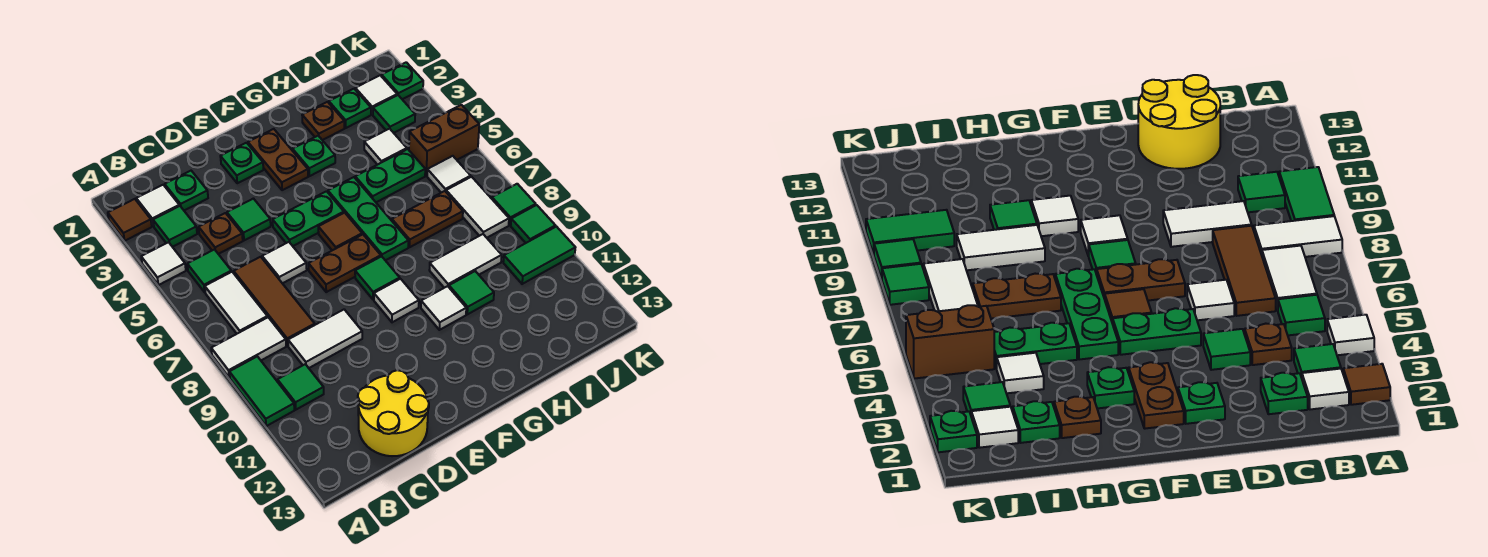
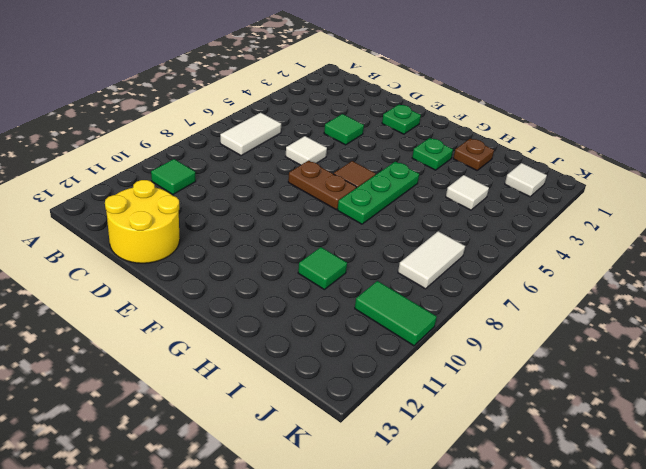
none -> brown tile A2 level 1
none -> white tile A4 level 1
none -> white tile A8:B8 level 1
none -> green tile A9:A10 level 1

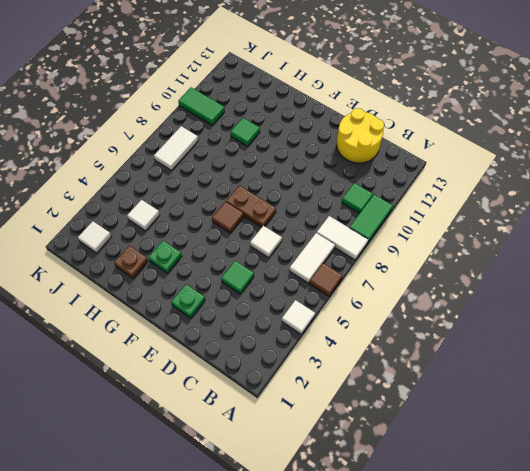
brown tile A6 level 1 -> brown tile A2 level 1
none -> white tile B2 level 1
none -> green tile B3 level 1
none -> green tile B5 level 1
none -> green plate C2 level 1

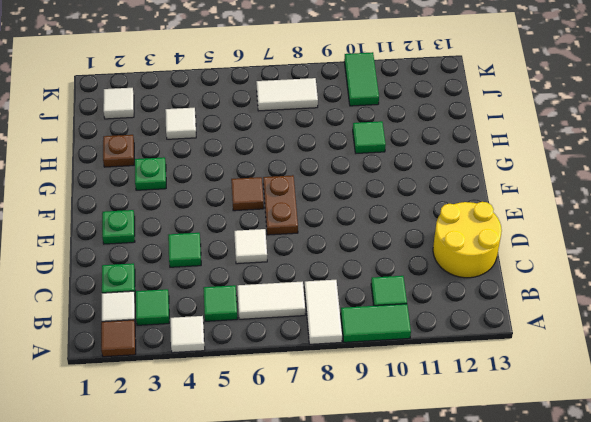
none -> brown plate C4 level 1
none -> brown tile C6:C8 level 1
none -> white tile C9:D9 level 1
none -> green plate E5:F5 level 1

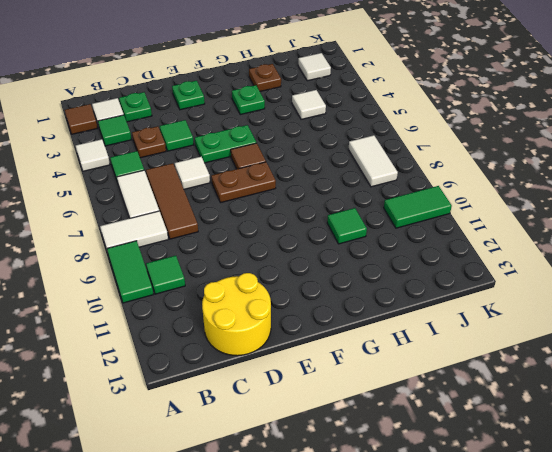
none -> white tile C9:D9 level 1
none -> brown plate F2:F3 level 1
none -> green tile F8 level 1
none -> white tile F9 level 1

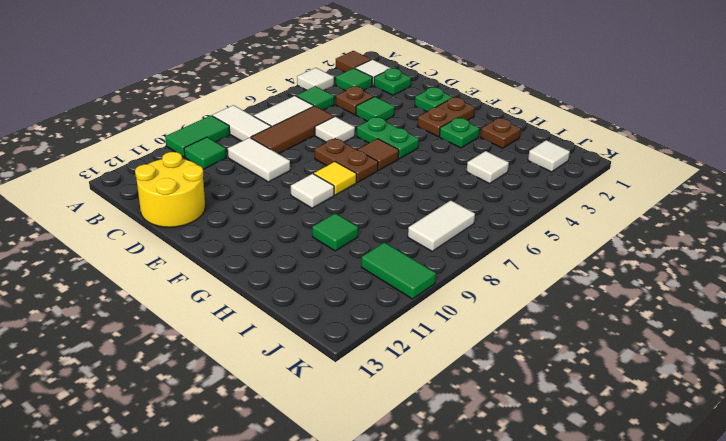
yellow tile F8 level 1 -> green tile F8 level 1
none -> green plate G5:G7 level 1
none -> white tile G10 level 1
none -> green plate H5:I5 level 1
none -> brown plate H7:I7 level 1

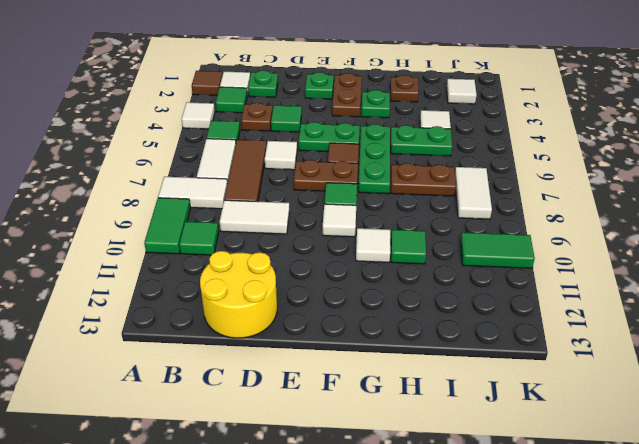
none -> white tile H9:I9 level 1
none -> green plate I2 level 1
none -> green tile J3 level 1
none -> brown brick J5:K5 level 1

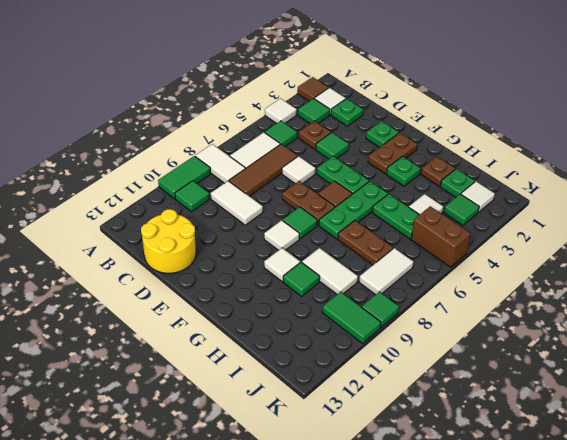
none -> white tile J6 level 1
none -> green plate K2 level 1
none -> green tile K8 level 1

